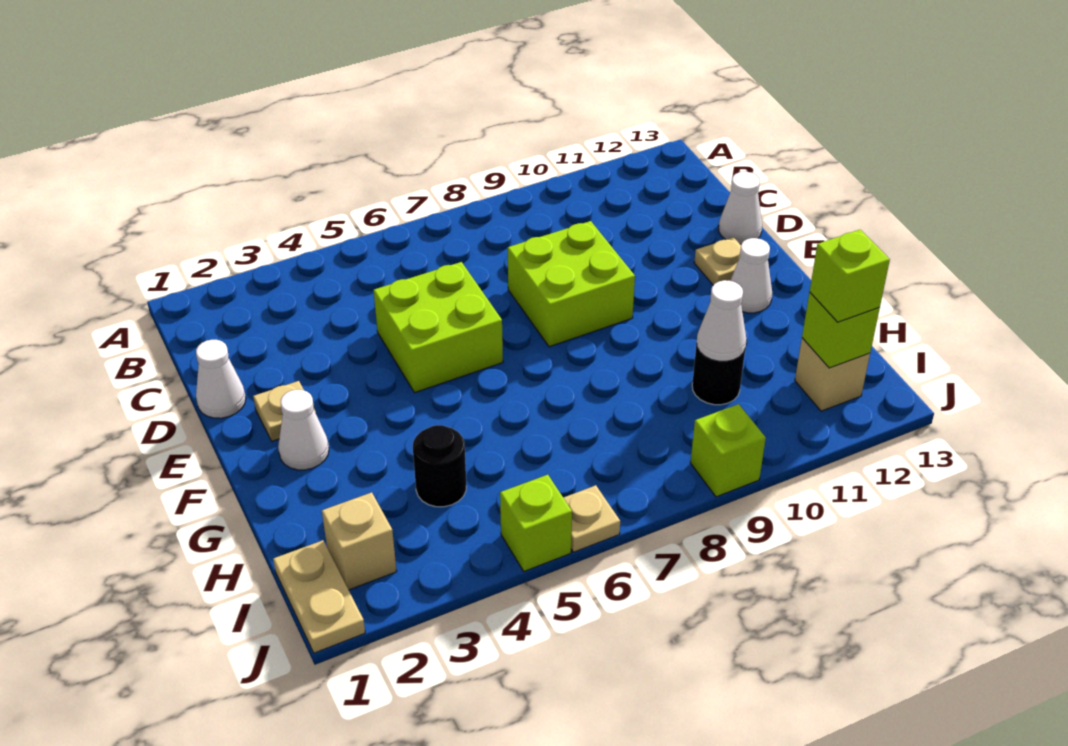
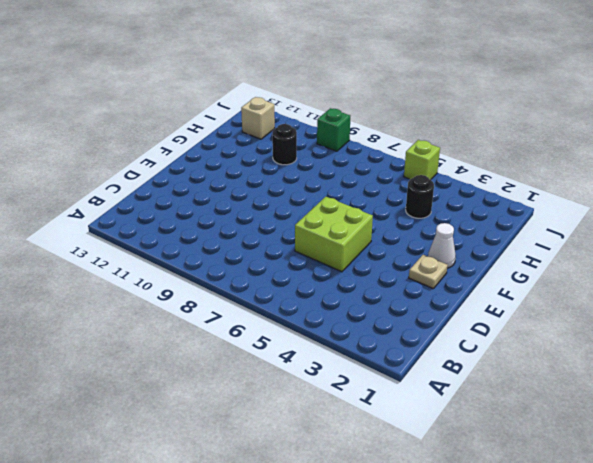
green brick J9 level 1 -> lime brick J9 level 1
none -> white cone D1 level 1
none -> lime brick D8:E9 level 1
none -> white cone D13 level 1

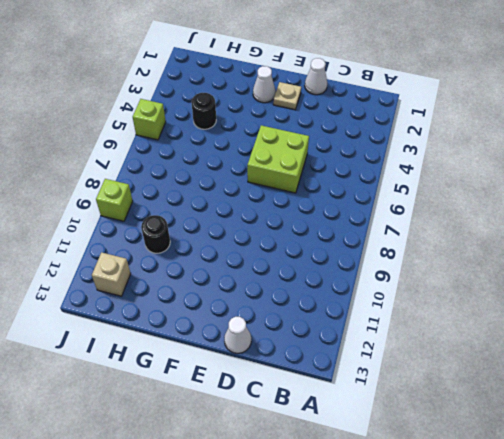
none -> lime brick D8:E9 level 1
none -> tan plate E12 level 1
none -> white cone F12 level 1

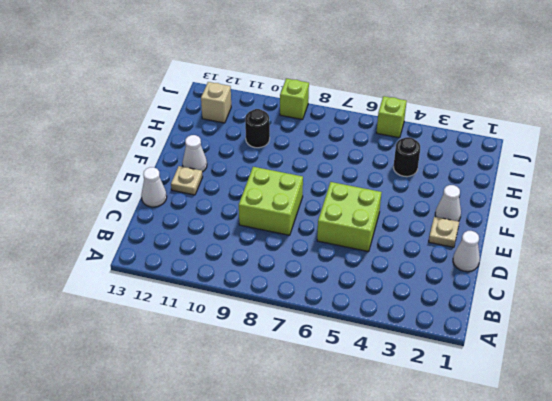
none -> tan plate I1:J1 level 1
none -> tan brick I2 level 1
none -> tan plate J6 level 1

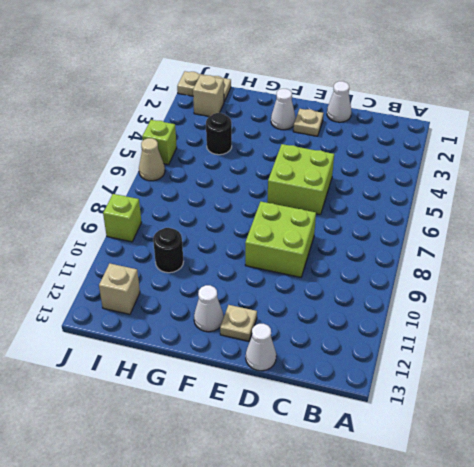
tan cone J6 level 1 -> tan plate J6 level 1
none -> white cone H10 level 2
none -> lime brick I12 level 2
none -> lime brick I12 level 3

